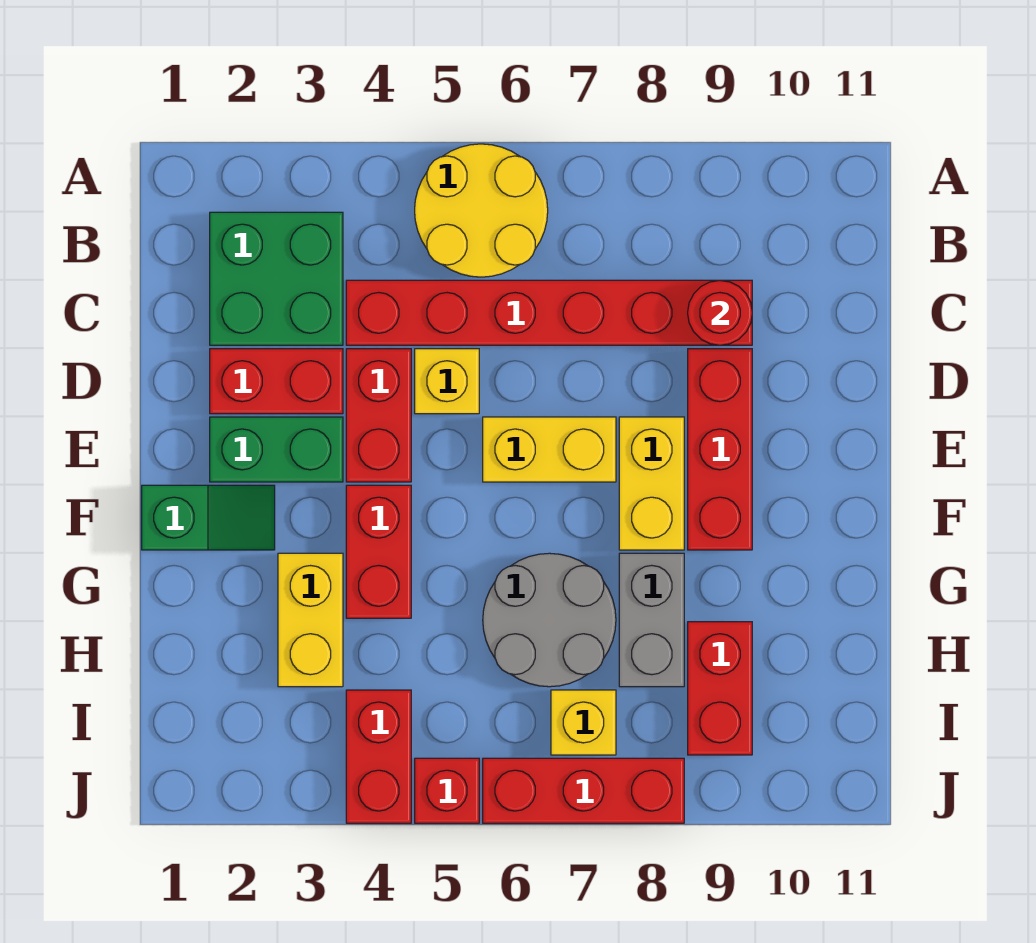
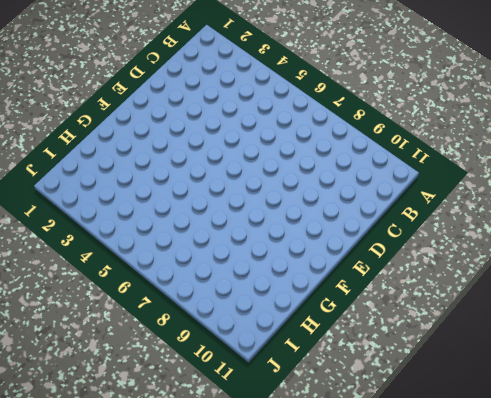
none -> yellow round brick A5:B6 level 1
none -> green brick B2:C3 level 1
none -> red brick C4:C9 level 1

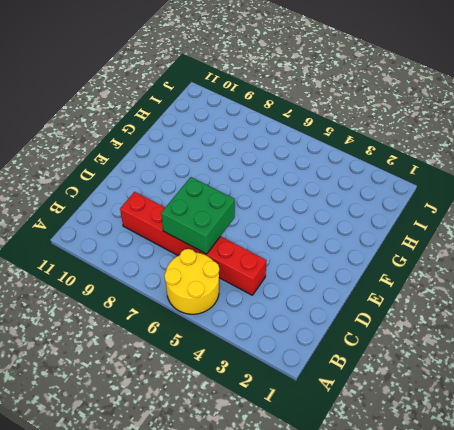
green brick C6:D7 level 2 -> green brick B2:C3 level 1
none -> red brick D2:D3 level 1
none -> red brick D4:E4 level 1
none -> yellow brick D5 level 1

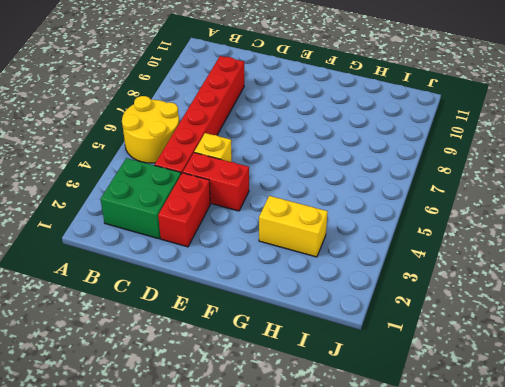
none -> red brick D9:F9 level 1
none -> green brick E2:E3 level 1
none -> yellow brick E6:E7 level 1

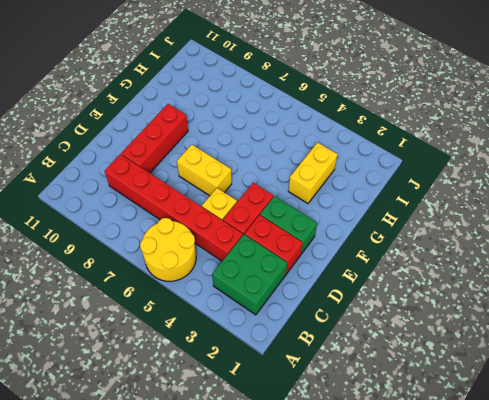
none -> yellow brick E8:F8 level 1
none -> green slope F1:F2 level 1 top 1
none -> red brick F4:G4 level 1

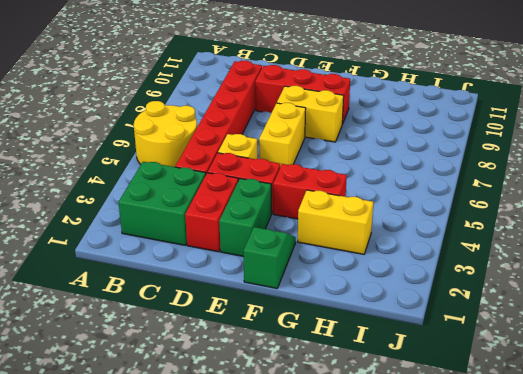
none -> grey round brick G6:H7 level 1
none -> grey brick G8:H8 level 1
none -> red brick H9:I9 level 1

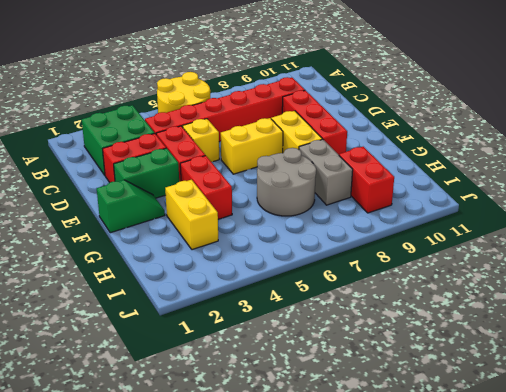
none -> red brick I4:J4 level 1
none -> yellow brick I7 level 1
none -> red brick J5 level 1

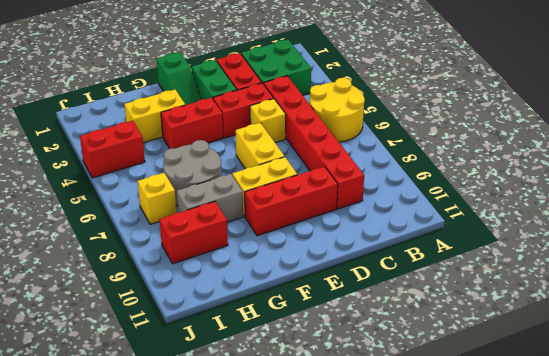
none -> red brick J5 level 1
none -> red brick J6:J8 level 1
none -> red round brick C9 level 2

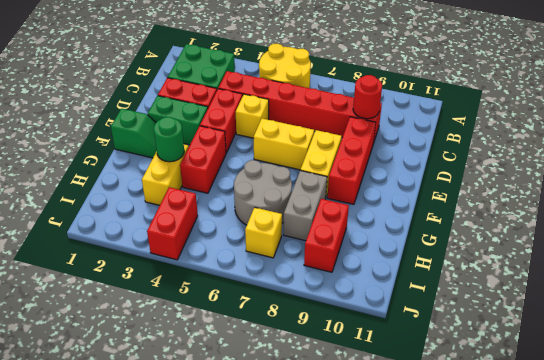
green round brick G3 level 2 -> none
none -> red brick J5 level 1
none -> red brick J6:J8 level 1

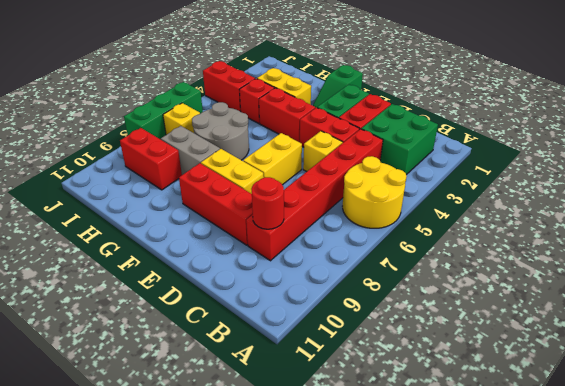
red brick H4 level 1 -> red brick J5 level 1
green brick J6:J8 level 1 -> red brick J6:J8 level 1

